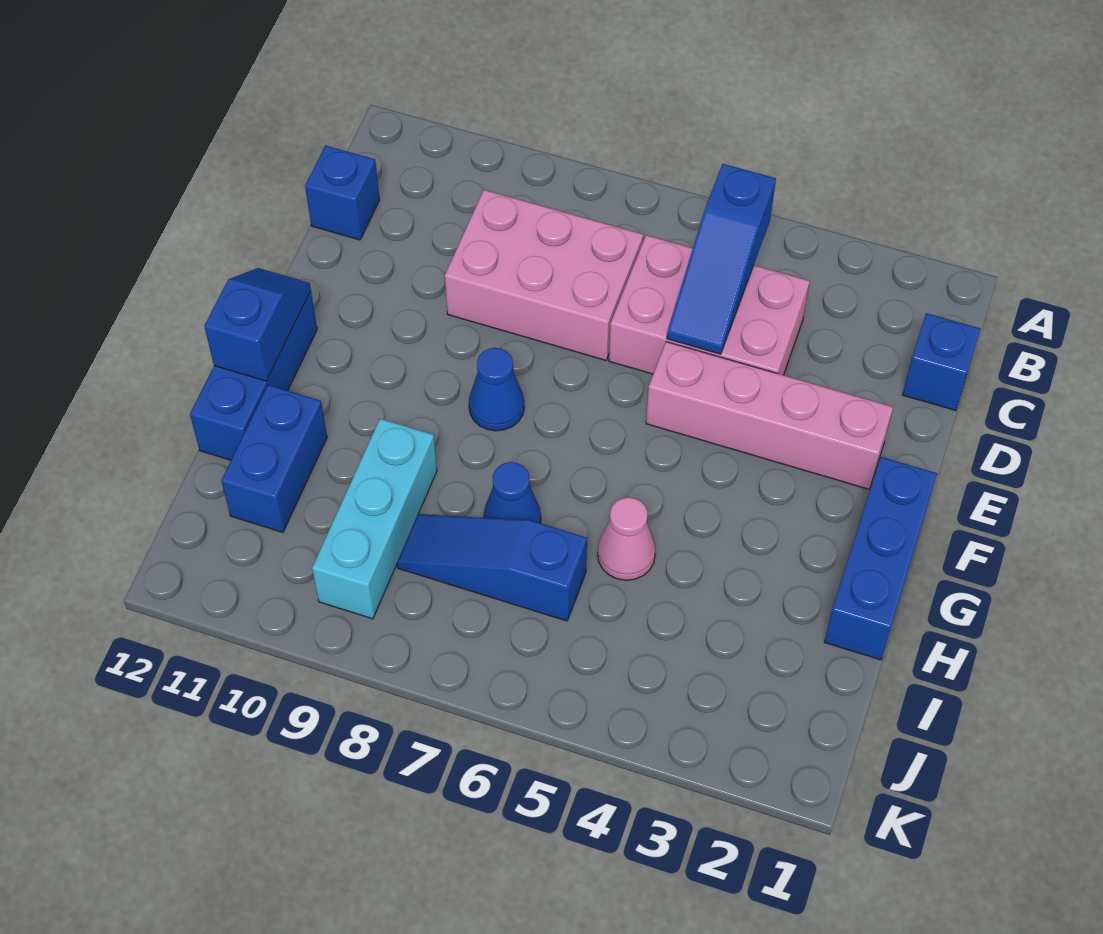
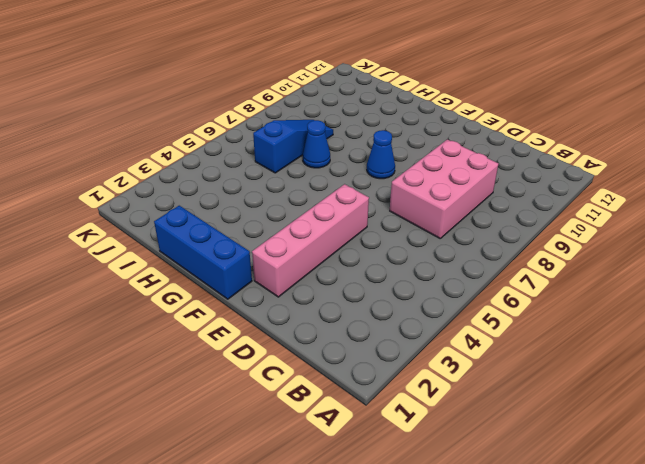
none -> blue brick C1 level 1
none -> pink brick C4:D6 level 1
none -> blue brick C12 level 1

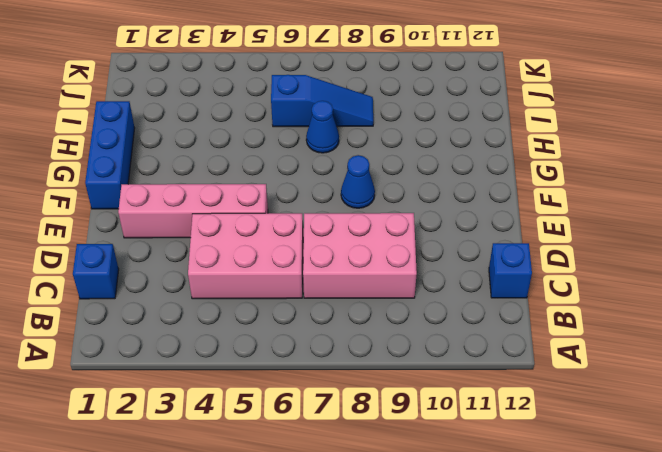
none -> blue brick F12:H12 level 1
none -> pink cone H5 level 1
none -> cyan brick H9:J9 level 1

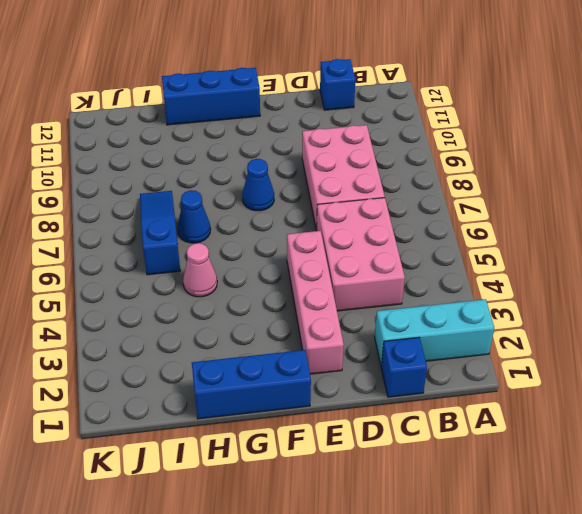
cyan brick A2:C2 level 1 -> cyan brick H9:J9 level 1
none -> blue brick H11:I11 level 1
none -> blue slope B5:D5 level 2 top B
none -> blue slope F12:G12 level 2 top G

